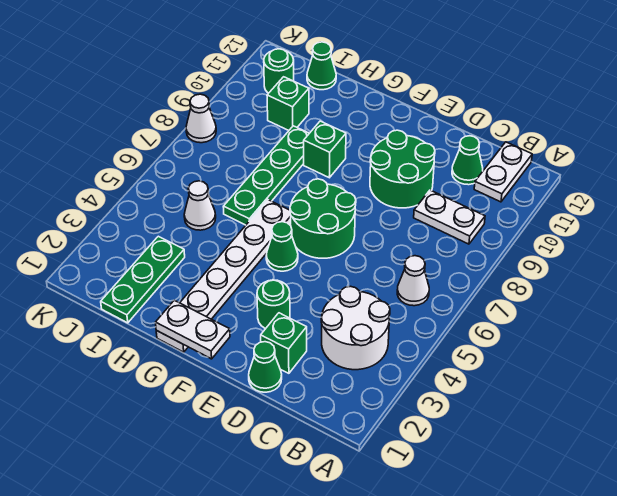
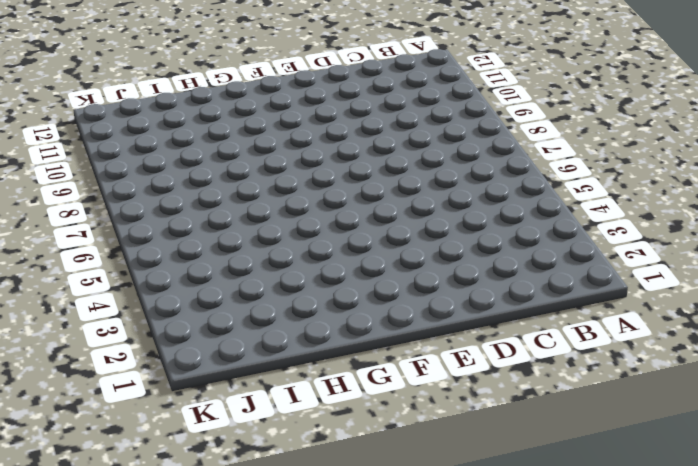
none -> white round brick B3:C4 level 1
none -> white cone B6 level 1
none -> white plate B9:C9 level 1

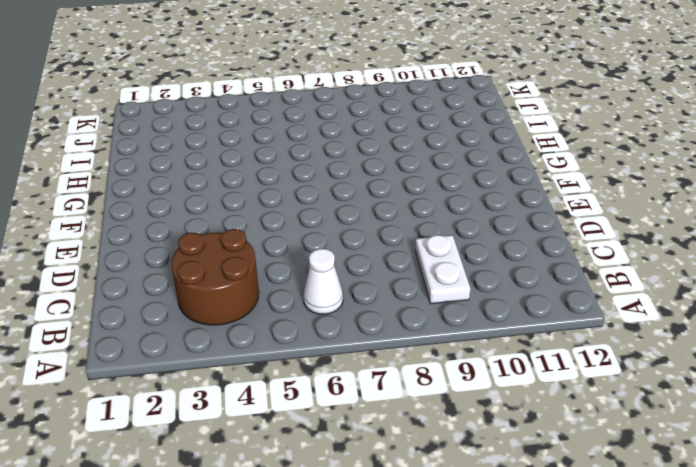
brown round brick B3:C4 level 1 -> white round brick B3:C4 level 1
none -> white plate B11:B12 level 1
none -> green cone C11 level 1
none -> green cone D1 level 1

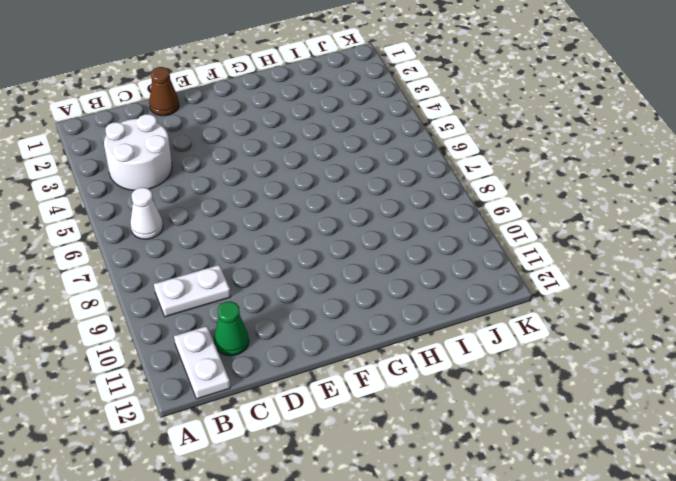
brown cone D1 level 1 -> green cone D1 level 1
none -> green brick D2 level 1
none -> green round brick D9:E10 level 1
none -> green round brick E3 level 1

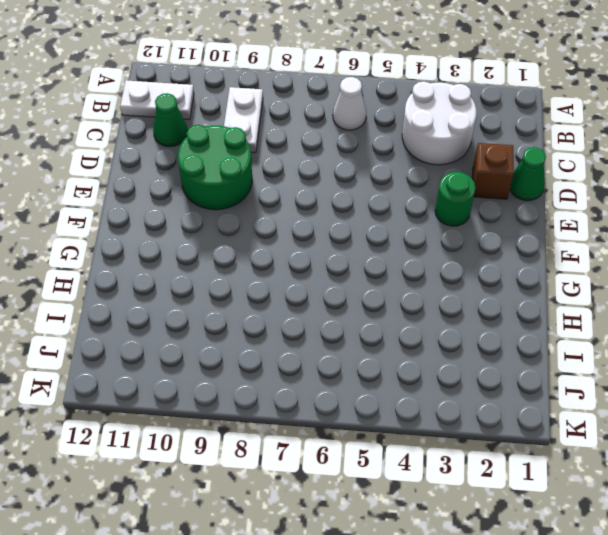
brown brick D2 level 1 -> green brick D2 level 1
none -> green round brick E6:F7 level 1
none -> green cone F5 level 1
none -> white plate G1:G6 level 1

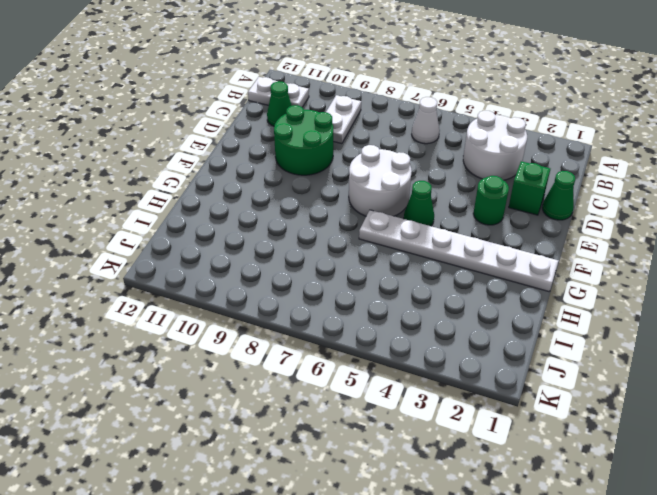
white round brick E6:F7 level 1 -> green round brick E6:F7 level 1
none -> green brick G9 level 1
none -> green plate H6:H9 level 1
none -> green plate I1:I3 level 1

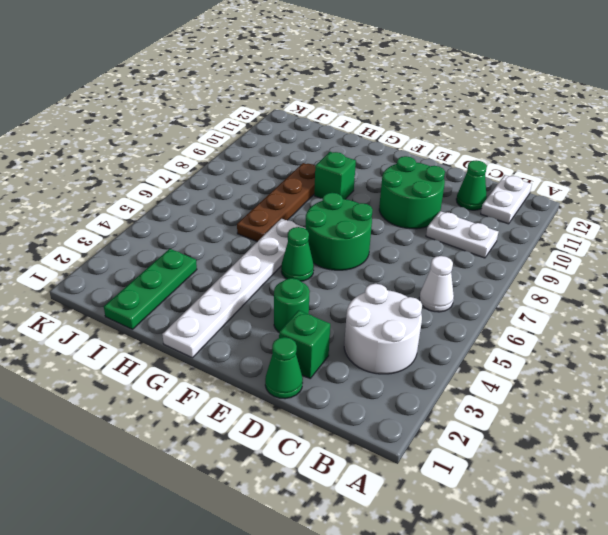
brown plate H6:H9 level 1 -> green plate H6:H9 level 1
none -> white cone I5 level 1
none -> green brick I10 level 1
none -> green cone I12 level 1

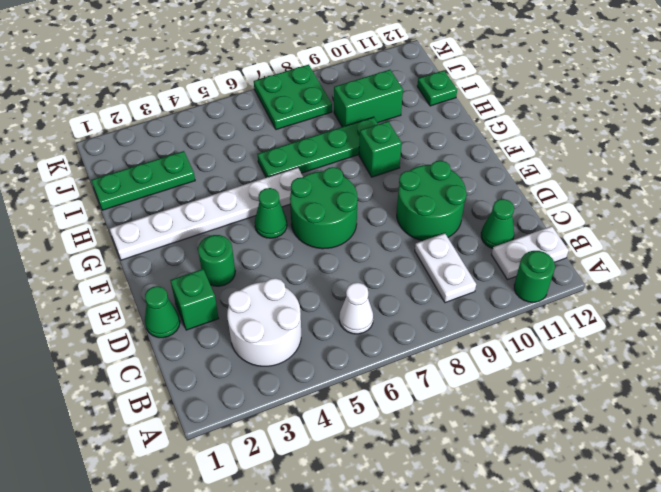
green round brick A11 level 1 -> green round brick J11 level 1
green brick I9:I10 level 1 -> green brick I10 level 1
green plate I12 level 1 -> green cone I12 level 1
green plate J7:K8 level 1 -> white cone K8 level 1
none -> white cone I5 level 1
none -> white plate F1:G1 level 2

